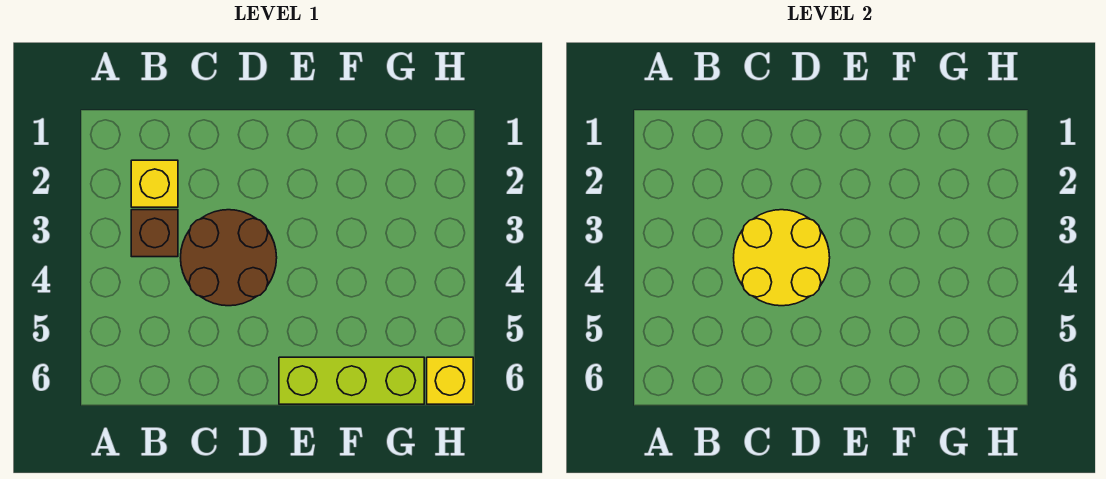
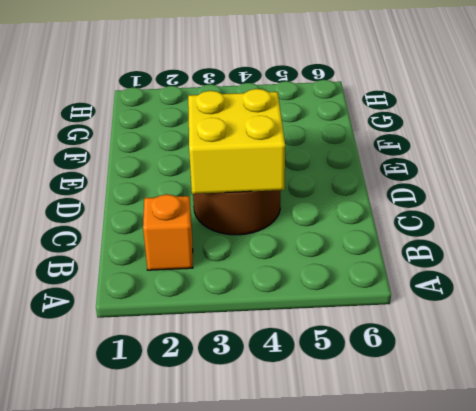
orange brick B2 level 1 -> yellow brick B2 level 1
yellow brick C3:D4 level 2 -> yellow round brick C3:D4 level 2
none -> brown brick B3 level 1
none -> lime brick E6:G6 level 1

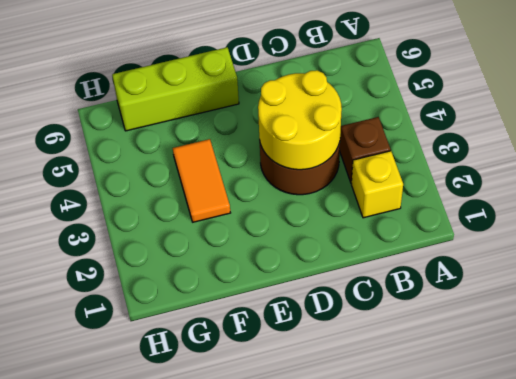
orange tile F3:F4 level 1 -> none
none -> yellow brick H6 level 1

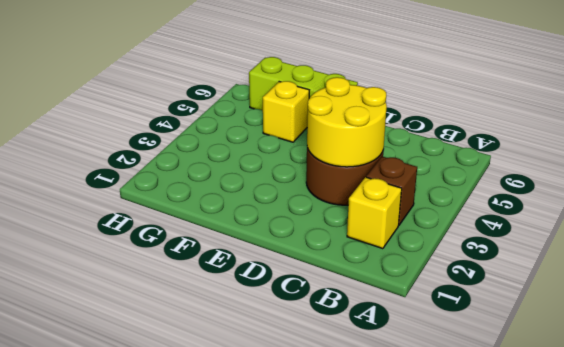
yellow brick F5 level 1 -> yellow brick H6 level 1

